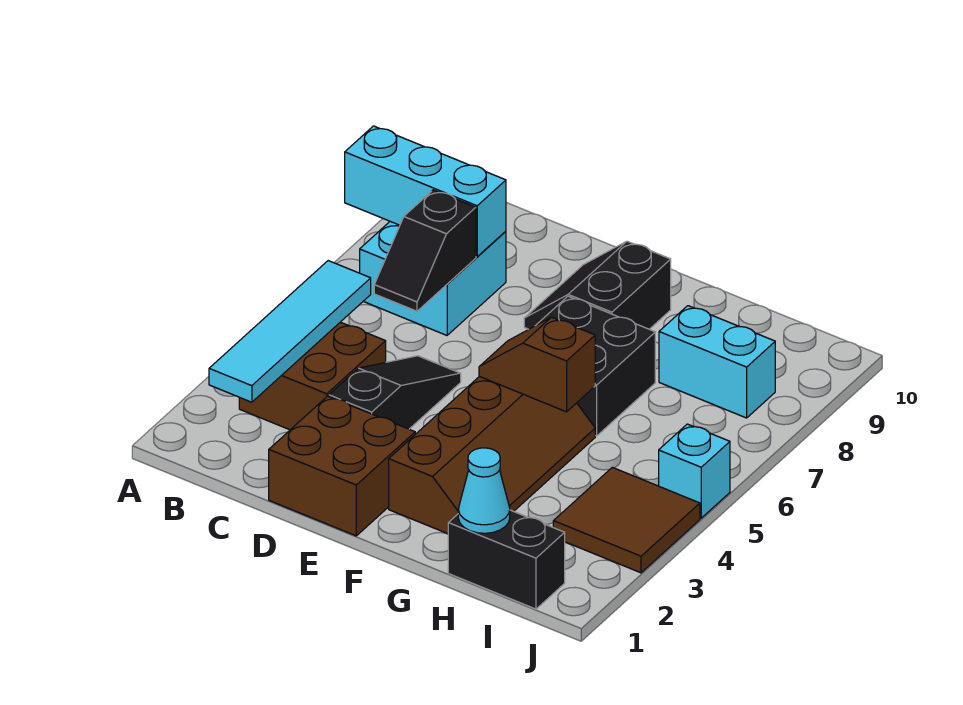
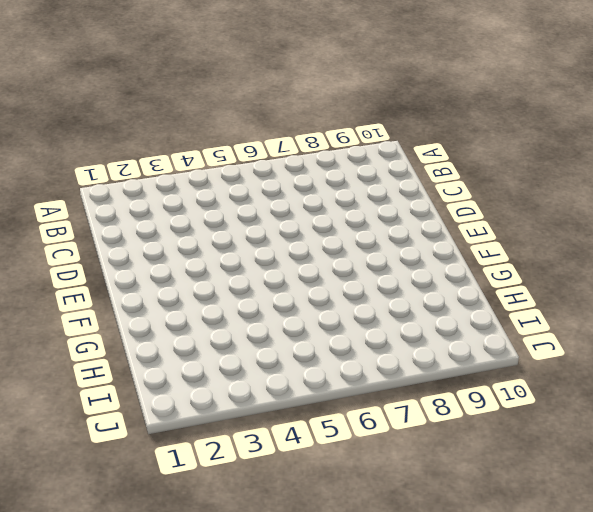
none -> brown brick B3:C4 level 1
none -> cyan brick B7:C8 level 1
none -> brown brick D1:E2 level 1

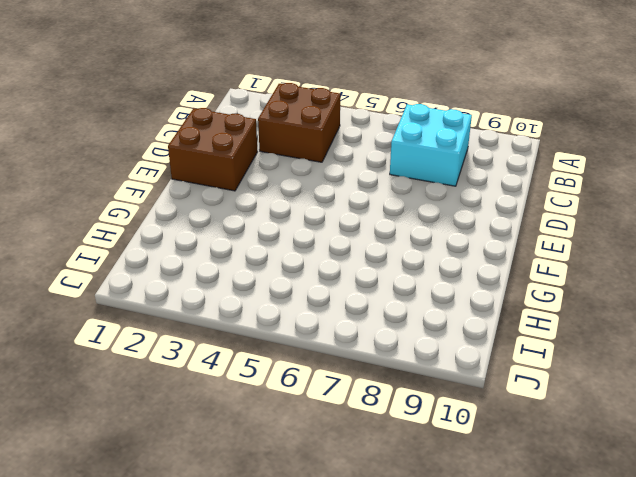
none -> black slope D3:D5 level 1 top 3
none -> black slope E8:F9 level 1 top F
none -> brown slope F2:G5 level 1 top F

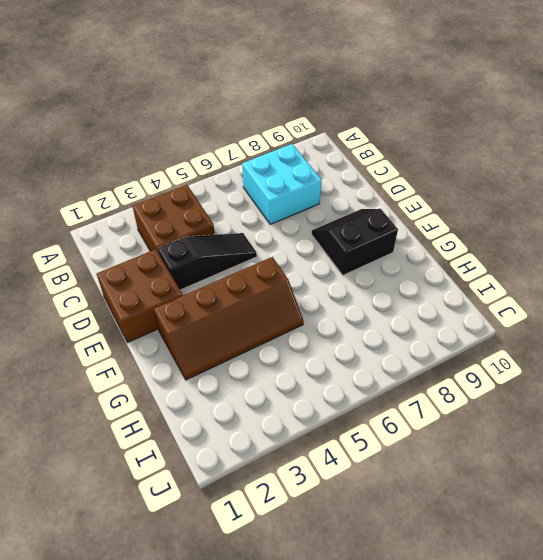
none -> black brick F6:G7 level 1
none -> black brick H1:I1 level 1
none -> cyan brick H8:I8 level 1

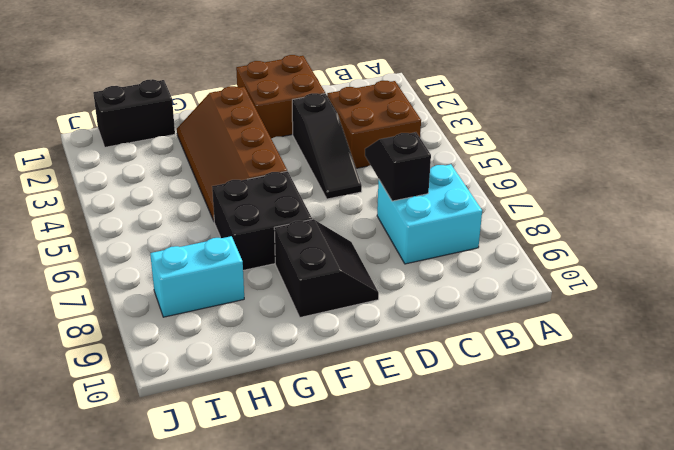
none -> brown tile I3:J4 level 1
none -> cyan brick J5 level 1
none -> cyan brick A8:C8 level 2

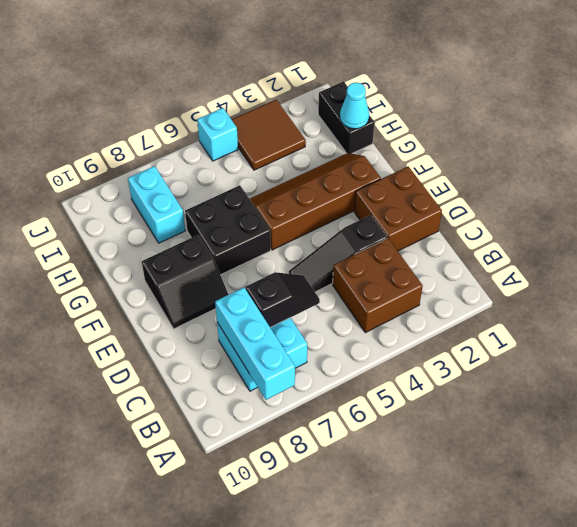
none -> cyan tile B2:B5 level 2
none -> brown slope F5:G5 level 2 top G

